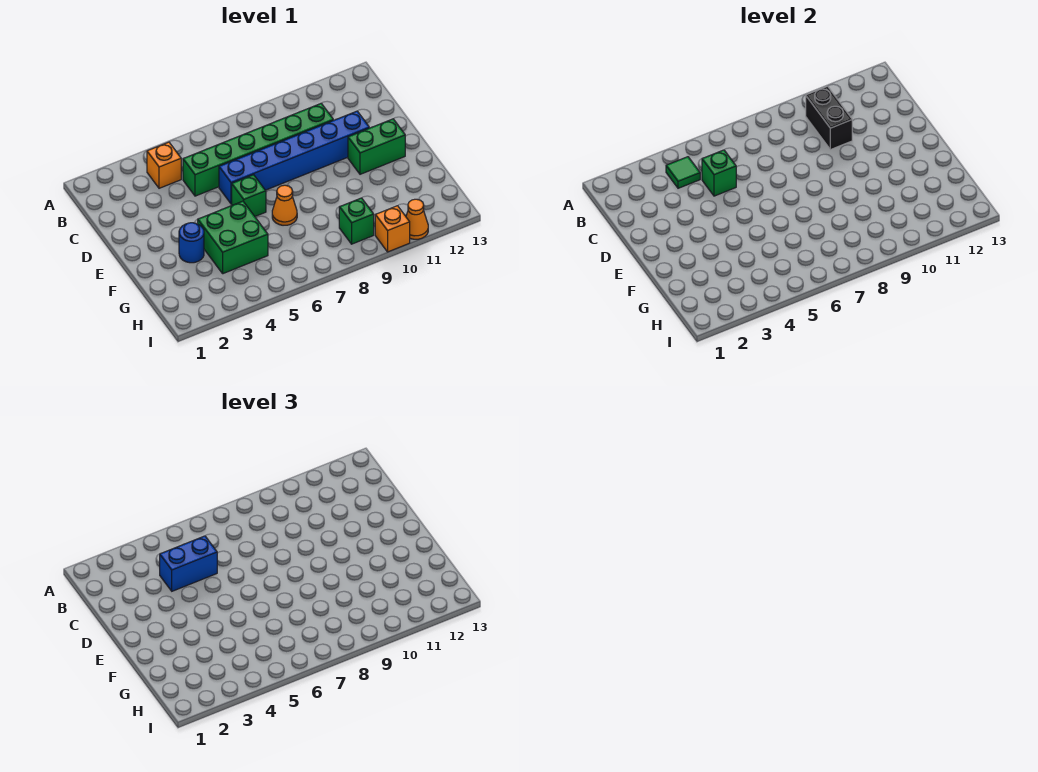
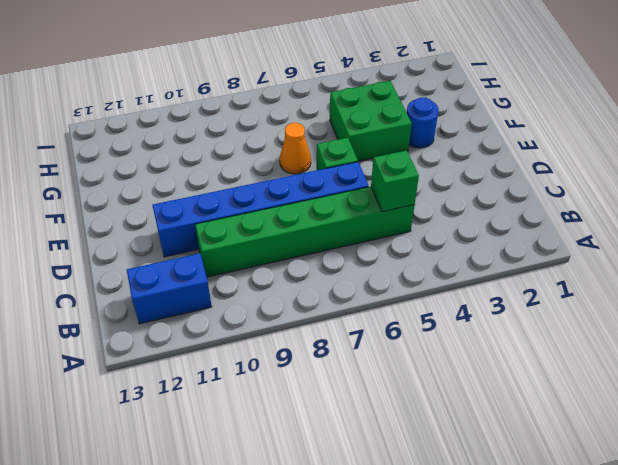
blue brick B11:B12 level 1 -> blue brick C4:C5 level 3
none -> orange brick B4 level 1
none -> green brick E11:E12 level 1
none -> green brick H9 level 1

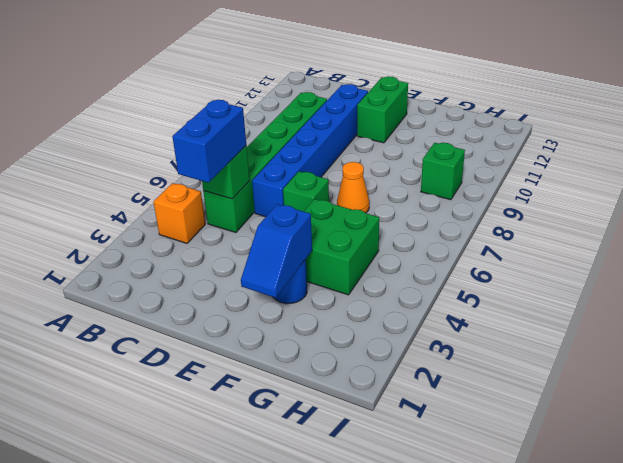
blue slope F2:F3 level 2 top 3 -> none
none -> orange brick I10 level 1
none -> orange cone I11 level 1
none -> green tile B4 level 2

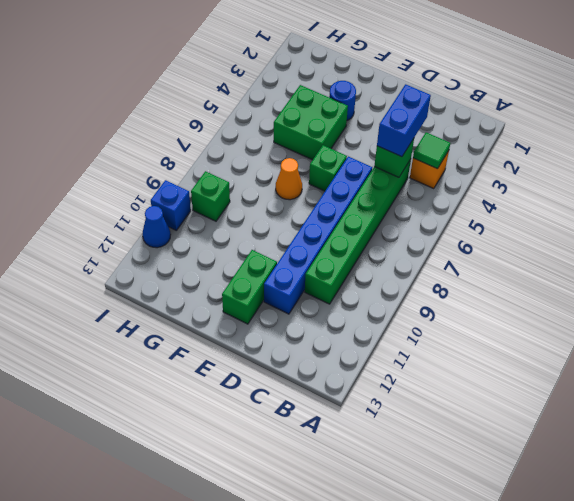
blue brick I10 level 1 -> orange brick I10 level 1
blue cone I11 level 1 -> orange cone I11 level 1
none -> black brick B10:C10 level 2

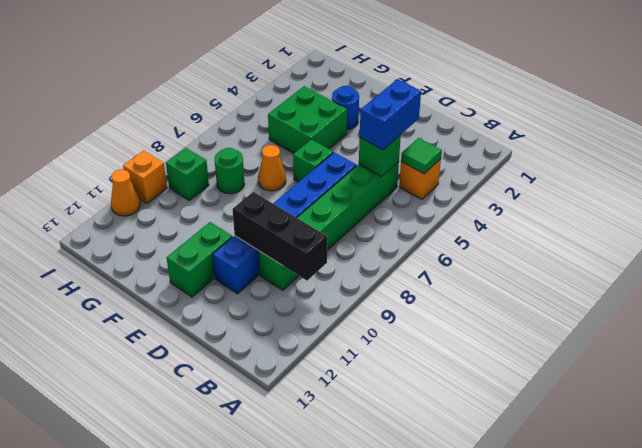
black brick B10:D10 level 2 -> black brick B10:C10 level 2
green round brick G8 level 1 -> none

